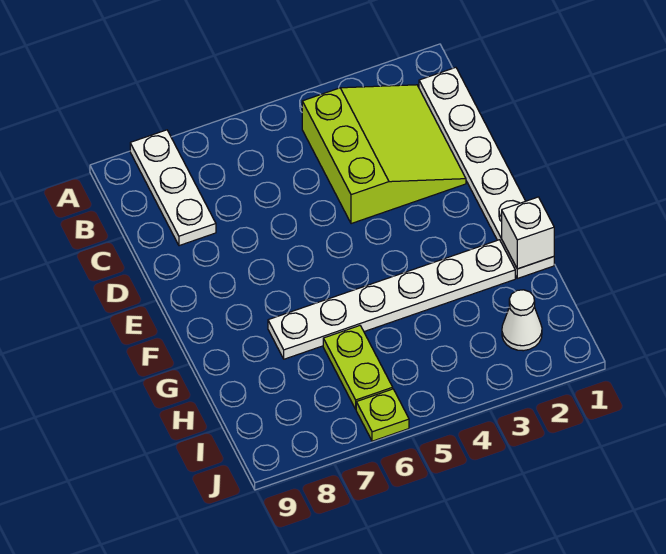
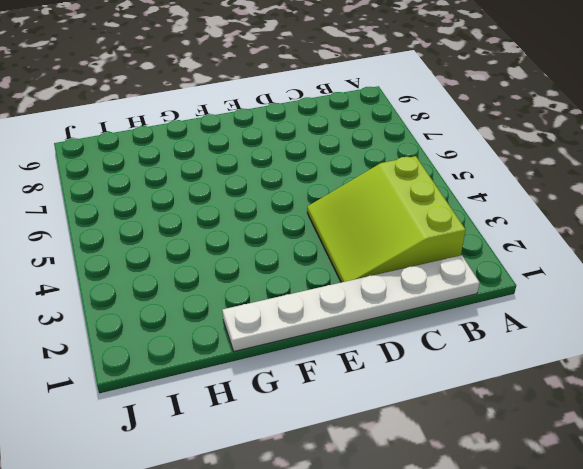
lime slope B2:D4 level 1 top B -> lime slope B2:D4 level 1 top 4
none -> white plate A8:C8 level 1
none -> white plate G2:G7 level 1

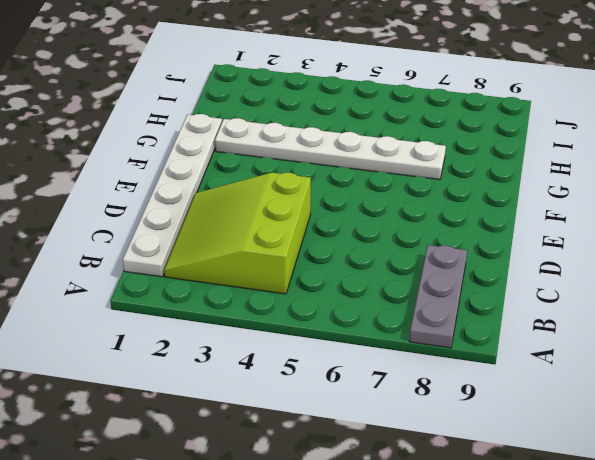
grey plate A8:C8 level 1 -> white plate A8:C8 level 1
none -> lime plate H6:I6 level 1
none -> white cone I2 level 1

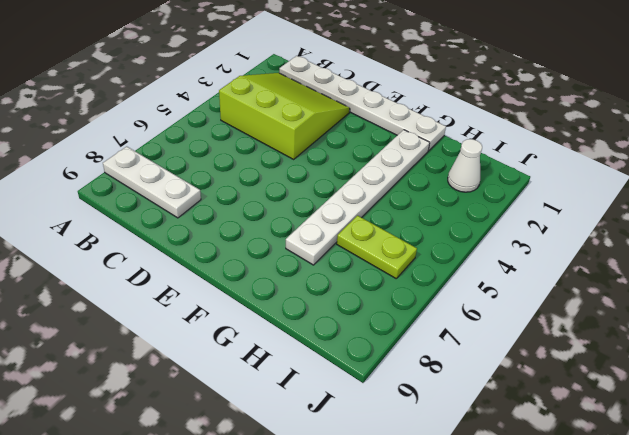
none -> lime plate J6 level 1
none -> white brick G1 level 2

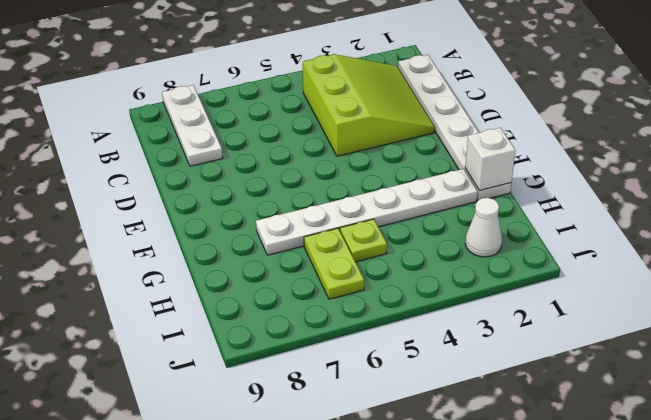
lime plate H5 level 1 -> lime plate J6 level 1

